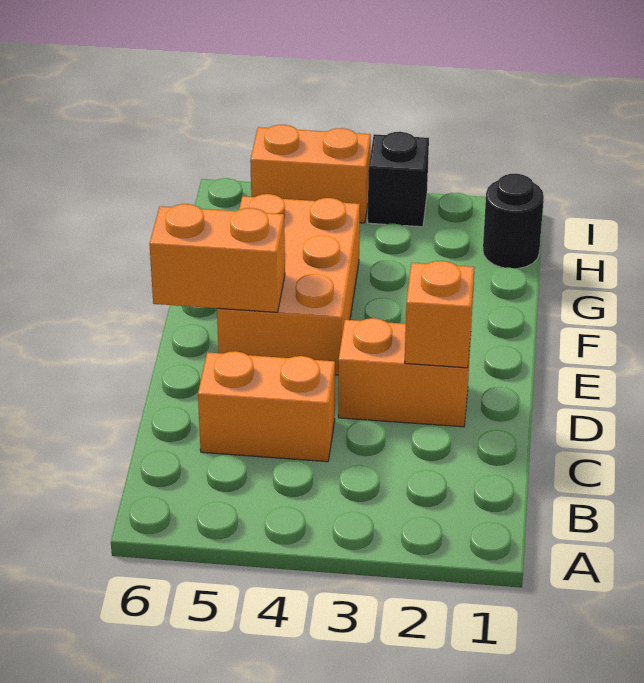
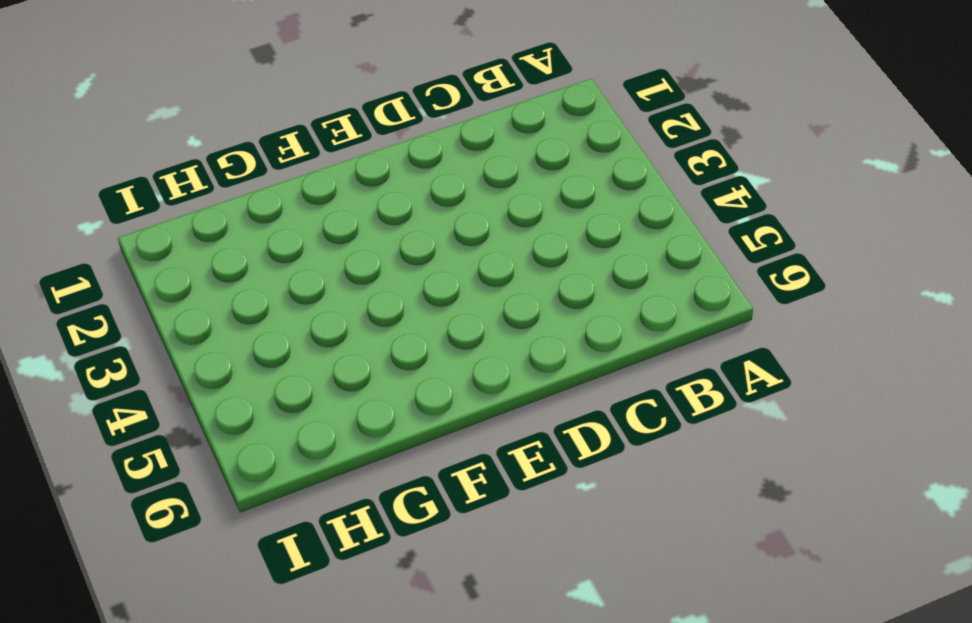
none -> orange brick C4:C5 level 1
none -> orange brick D2:D3 level 1

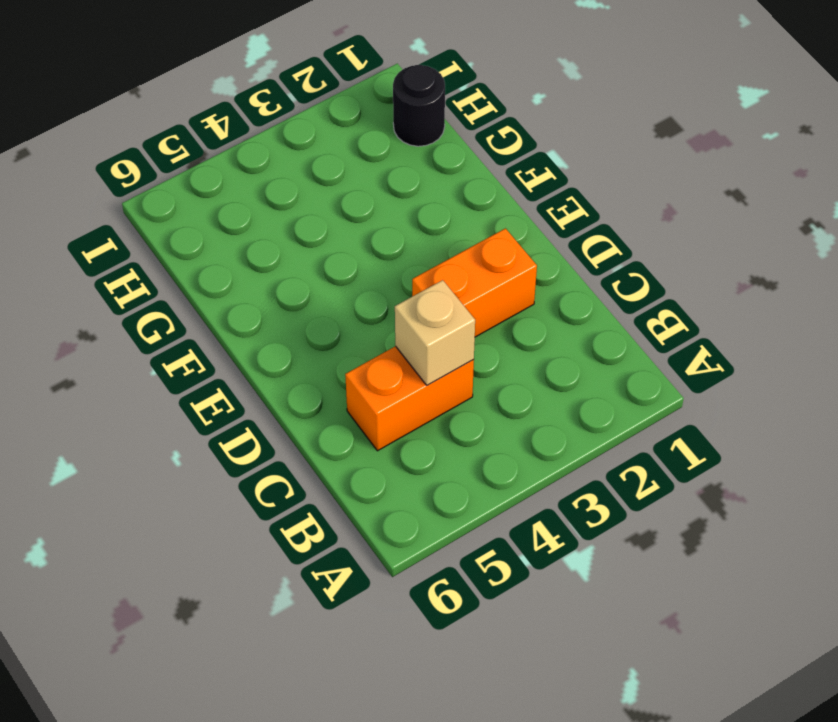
tan brick C4 level 2 -> none
none -> orange brick E4:G5 level 1
none -> black brick I3 level 1

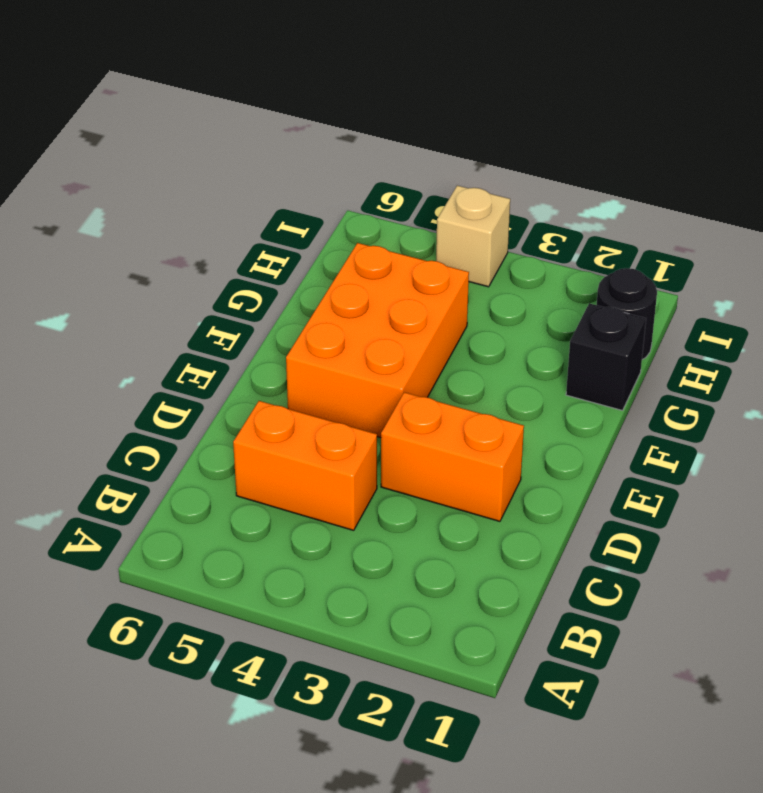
black brick G1 level 1 -> black brick I3 level 1
tan brick I4 level 1 -> orange brick I4:I5 level 1
none -> orange brick D2 level 2
none -> orange brick E5:E6 level 2

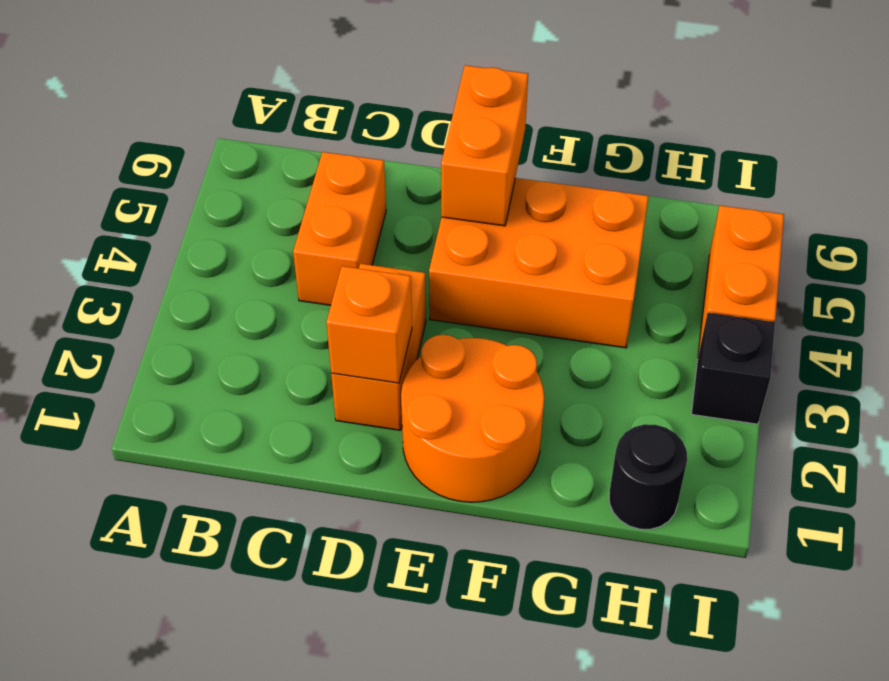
orange round brick E1:F2 level 1 -> none

